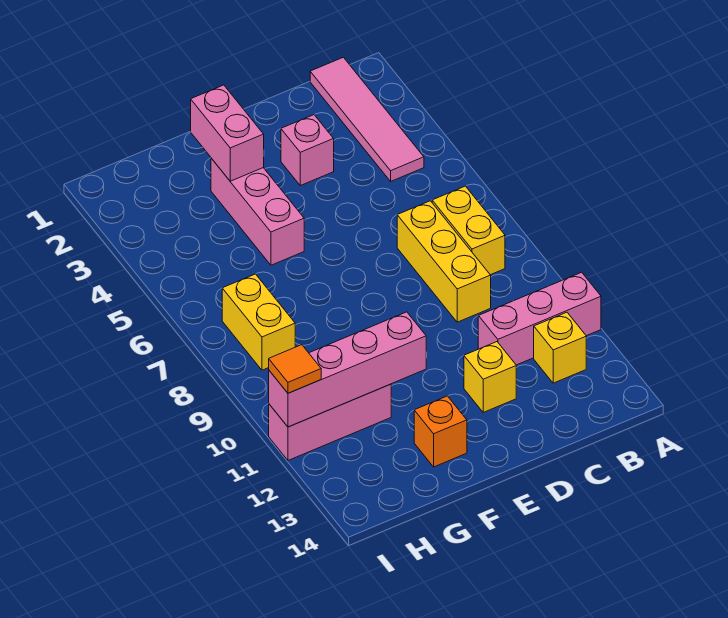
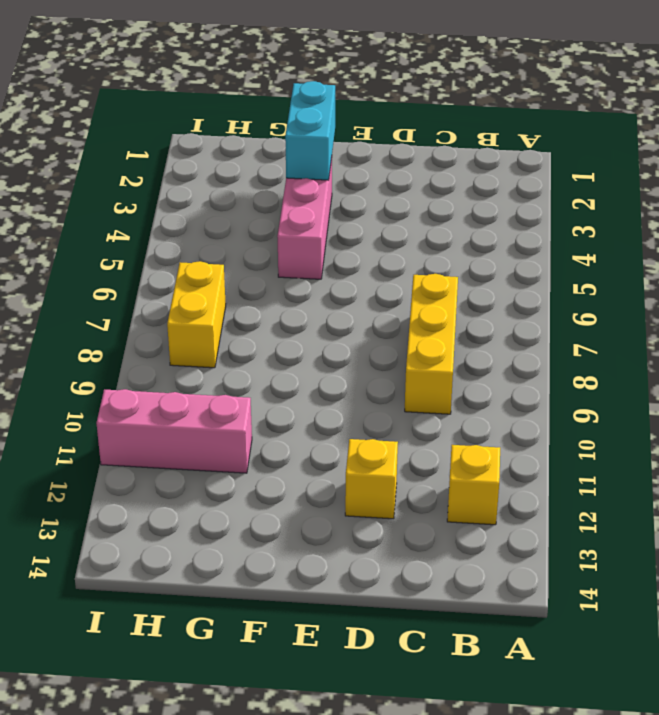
cyan brick F2:F3 level 2 -> pink brick F2:F3 level 2
none -> pink brick A11:C11 level 1
none -> pink tile B1:B4 level 1
none -> yellow brick B7:B8 level 1

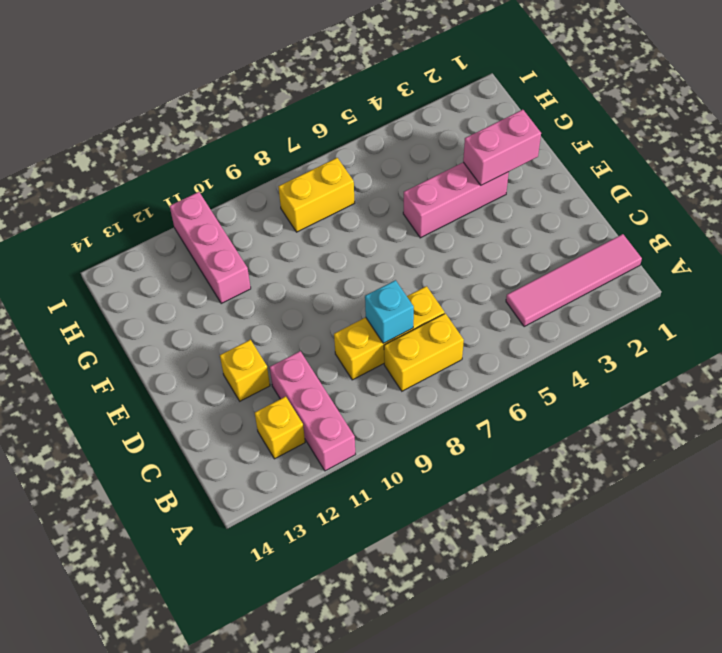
cyan brick C8 level 2 -> none
none -> pink brick D3 level 1
none -> orange brick F13 level 1
none -> pink brick F11:I11 level 2

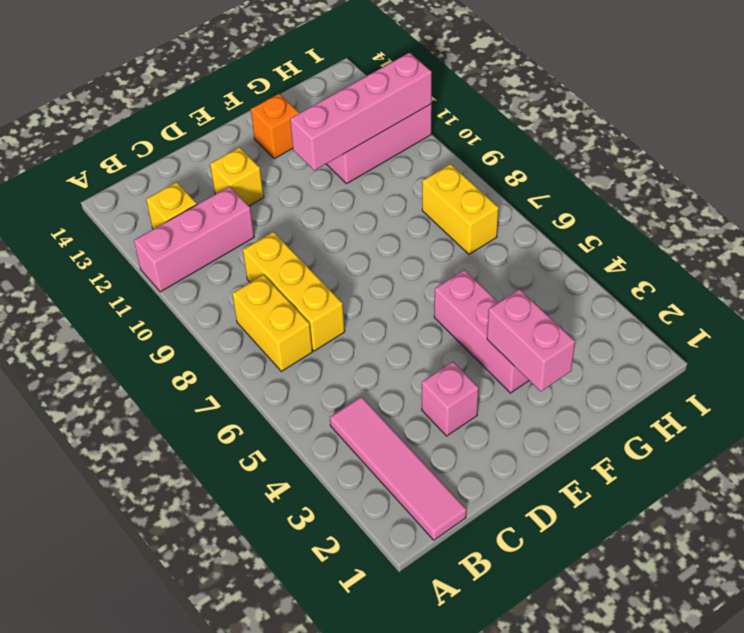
none -> orange tile I11 level 3

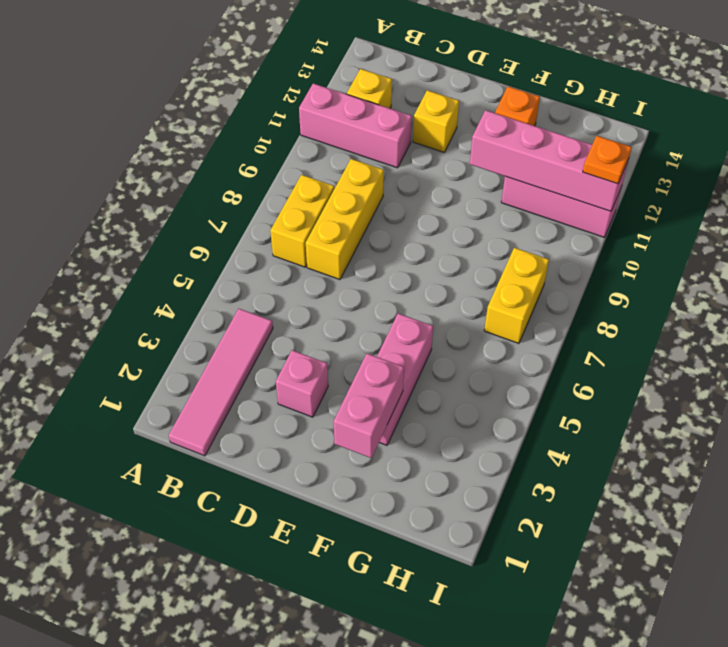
orange plate I11 level 3 -> orange tile I11 level 3

